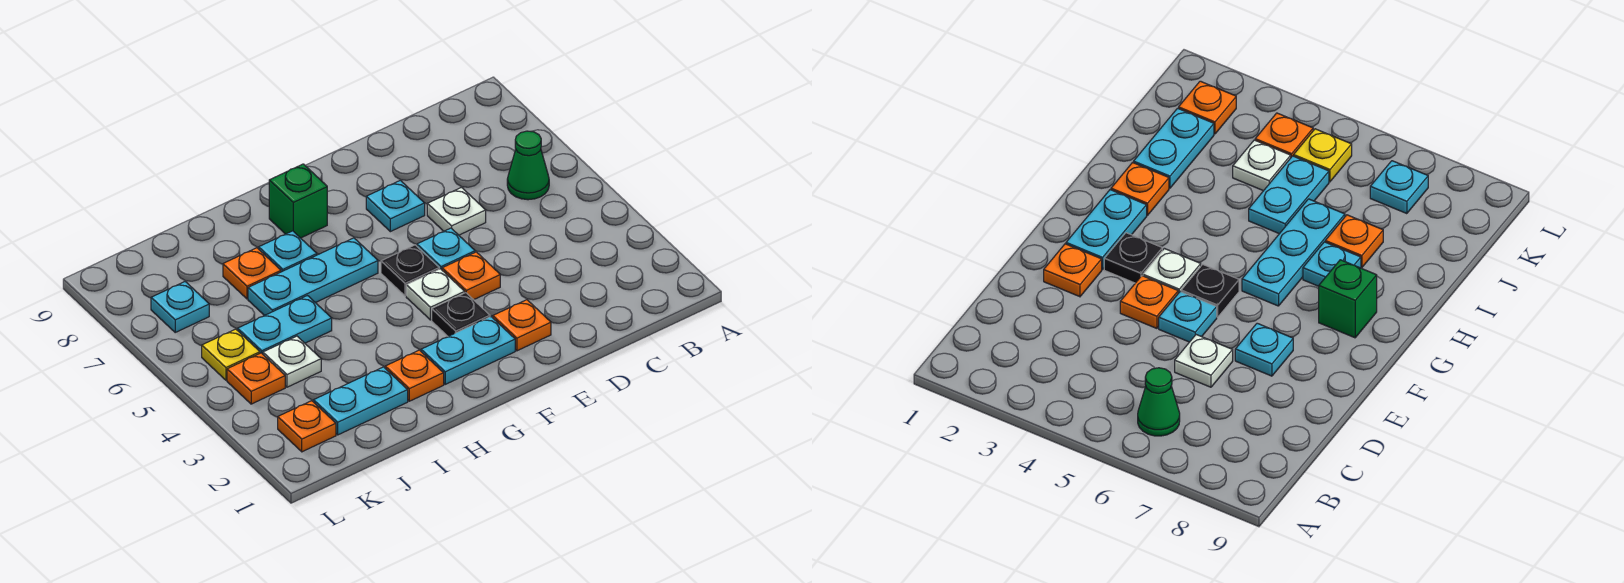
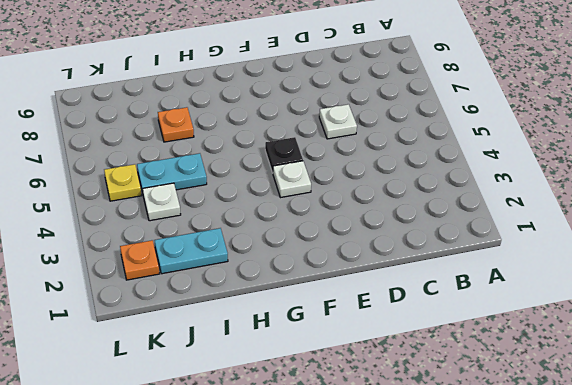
none -> green cone B6 level 1
none -> orange plate E2 level 1
none -> orange plate E4 level 1

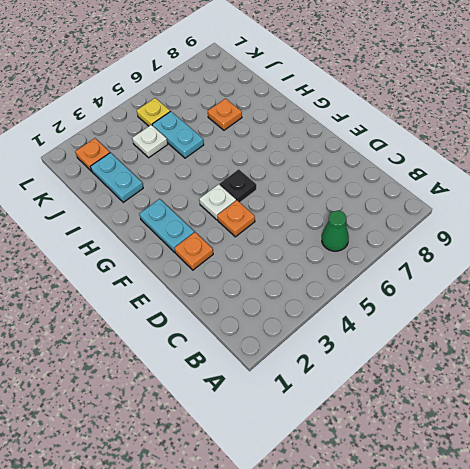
none -> white plate D6 level 1
none -> cyan plate E5 level 1
none -> cyan plate E7 level 1

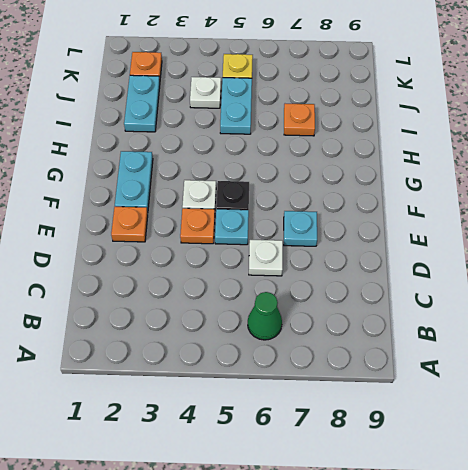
none -> black plate F3 level 1
none -> cyan plate G6:I6 level 1
none -> green brick G8 level 1

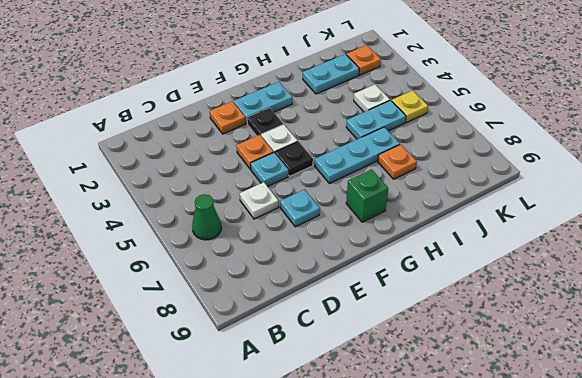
none -> orange plate H2 level 1
none -> cyan plate H7 level 1
none -> orange plate K4 level 1

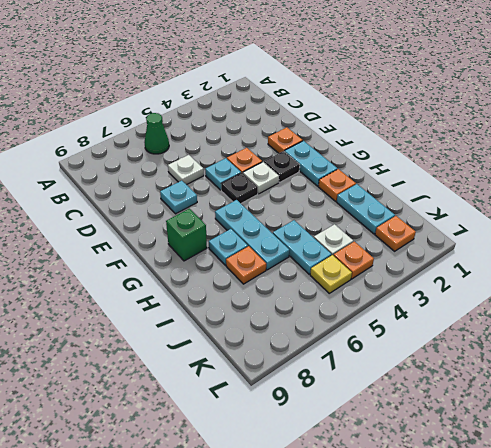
none -> cyan plate K7 level 1

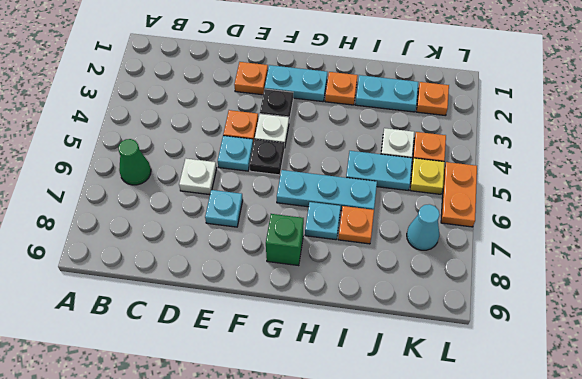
cyan cone K7 level 1 -> cyan plate K7 level 1
orange plate L5:L6 level 1 -> none

